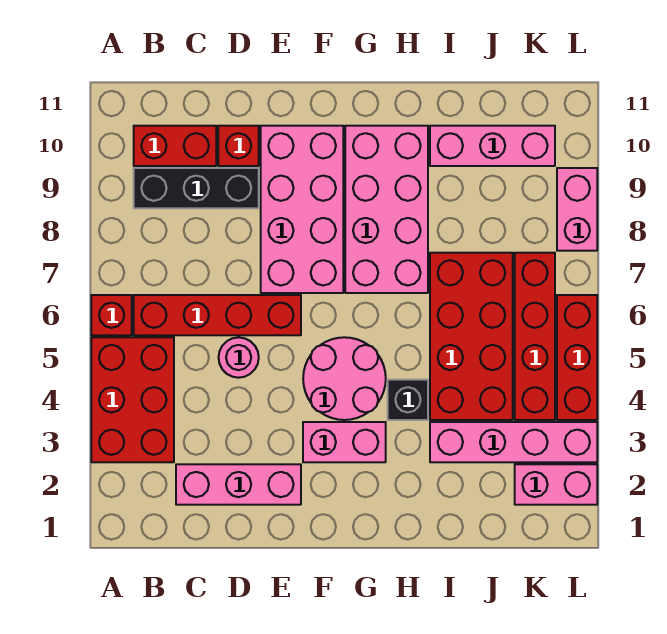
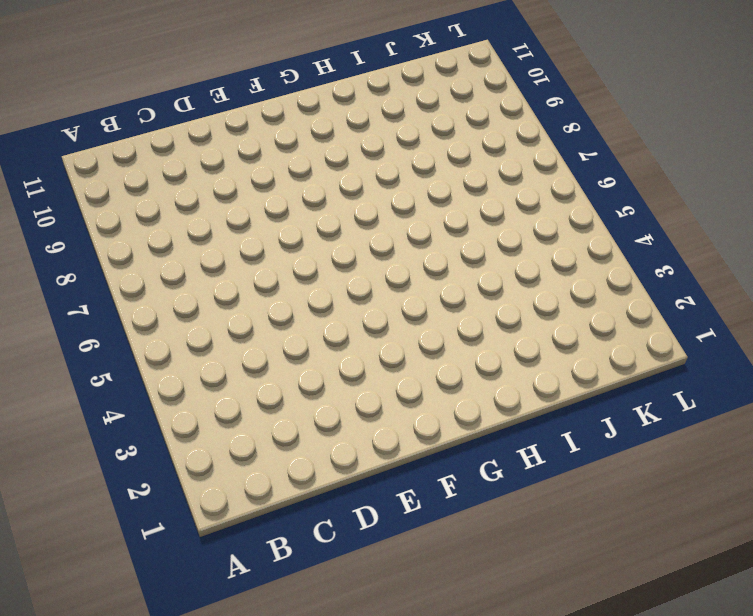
none -> red brick A3:B5 level 1
none -> red brick A6 level 1
none -> red brick B6:E6 level 1

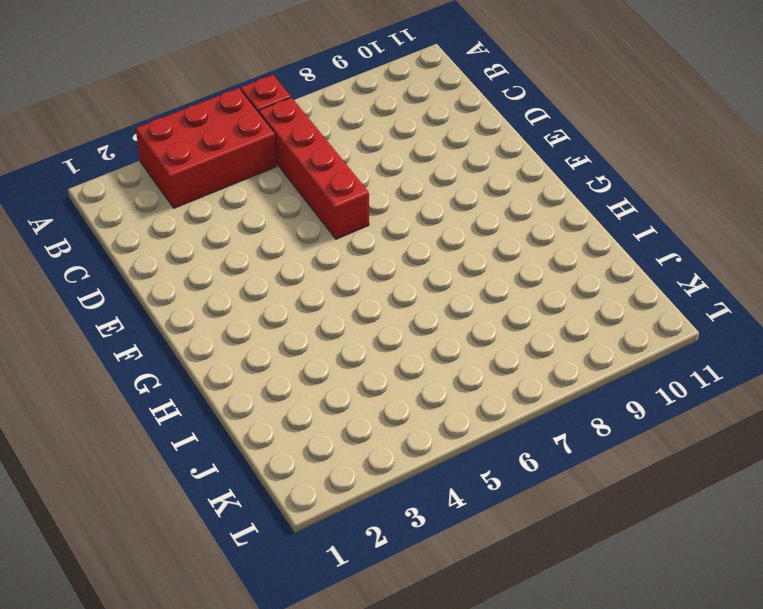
none -> black brick B9:D9 level 1
none -> red brick B10:C10 level 1
none -> pink brick C2:E2 level 1

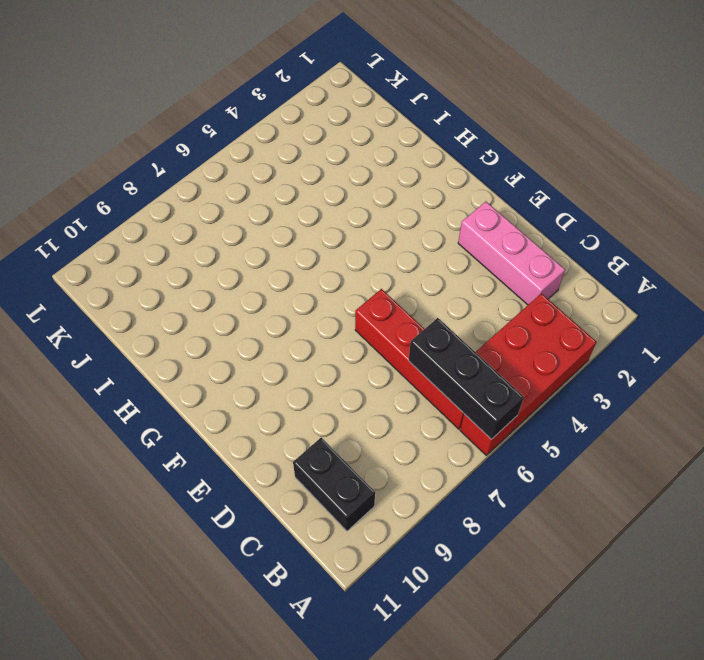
black brick A6:C6 level 2 -> black brick B9:D9 level 1
black brick B10:C10 level 1 -> red brick B10:C10 level 1
none -> pink round brick D5 level 1
none -> red brick D10 level 1
none -> pink brick E7:F10 level 1

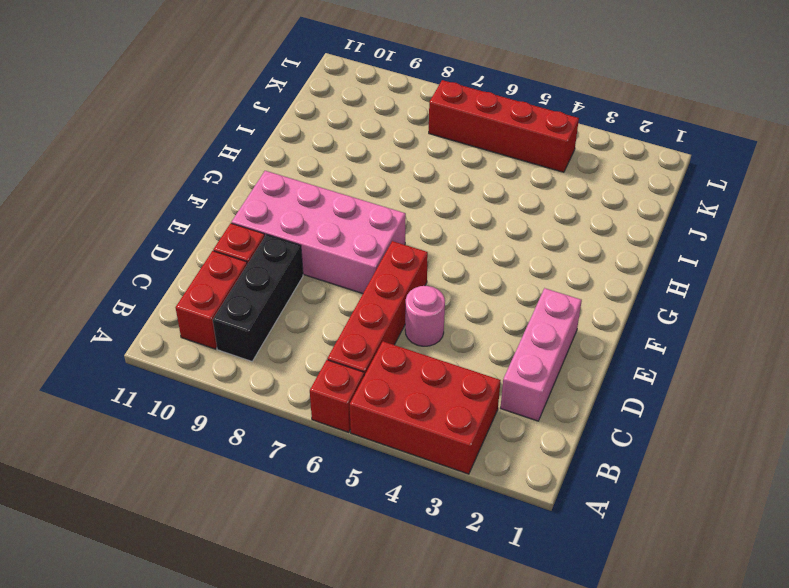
none -> pink brick F3:G3 level 1
none -> pink round brick F4:G5 level 1
none -> pink brick G7:H10 level 1

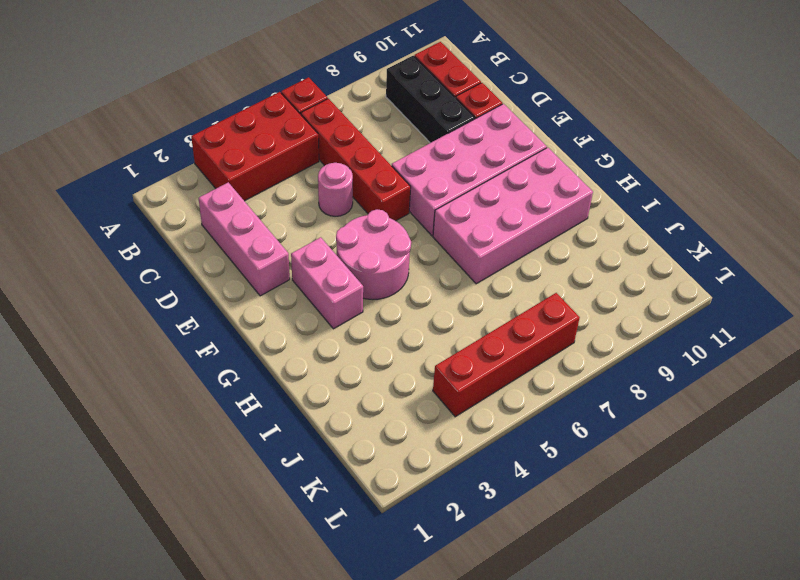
none -> black brick H4 level 1
none -> pink brick I3:L3 level 1
none -> red brick I4:J7 level 1

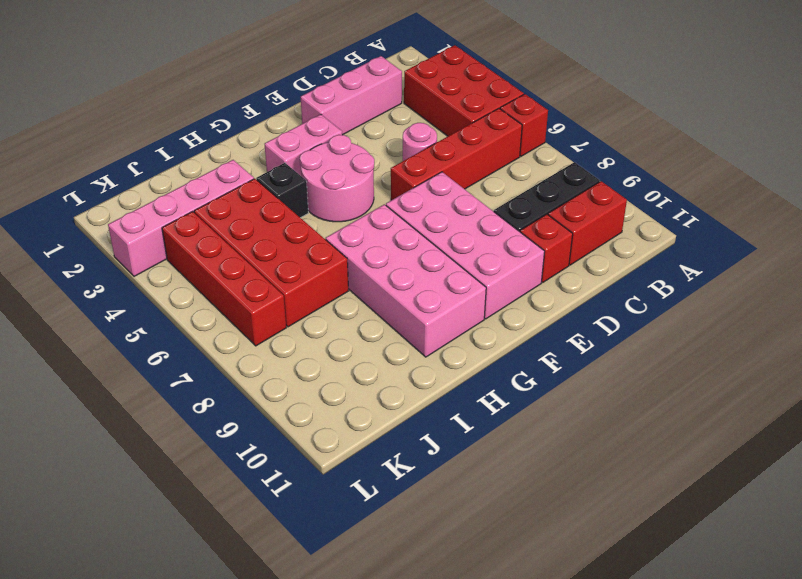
none -> pink brick I10:K10 level 1
none -> pink brick K2:L2 level 1
none -> red brick L4:L6 level 1

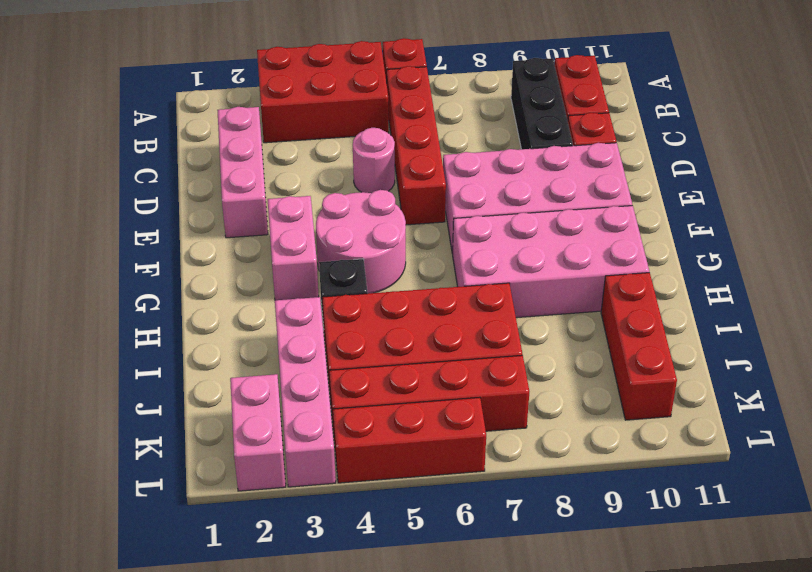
red brick I10:K10 level 1 -> pink brick I10:K10 level 1
none -> pink brick L8:L9 level 1

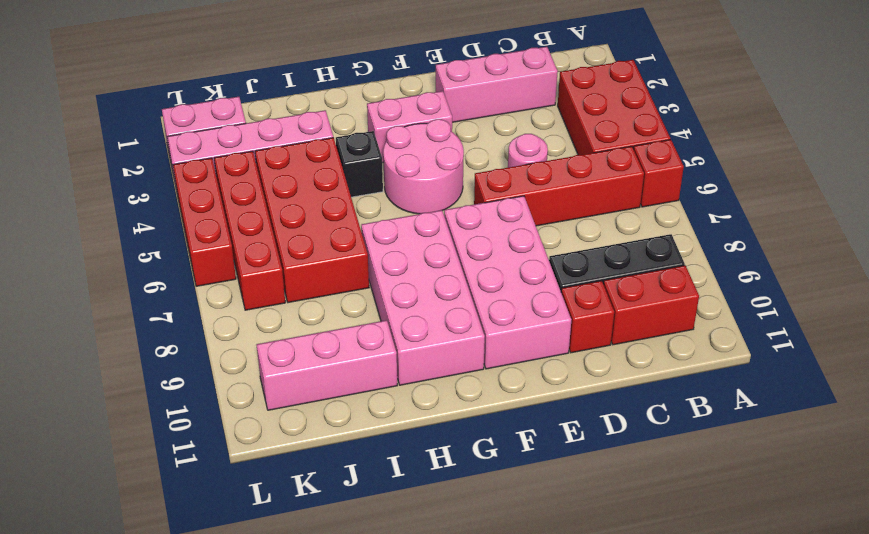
none -> pink brick L8:L9 level 1

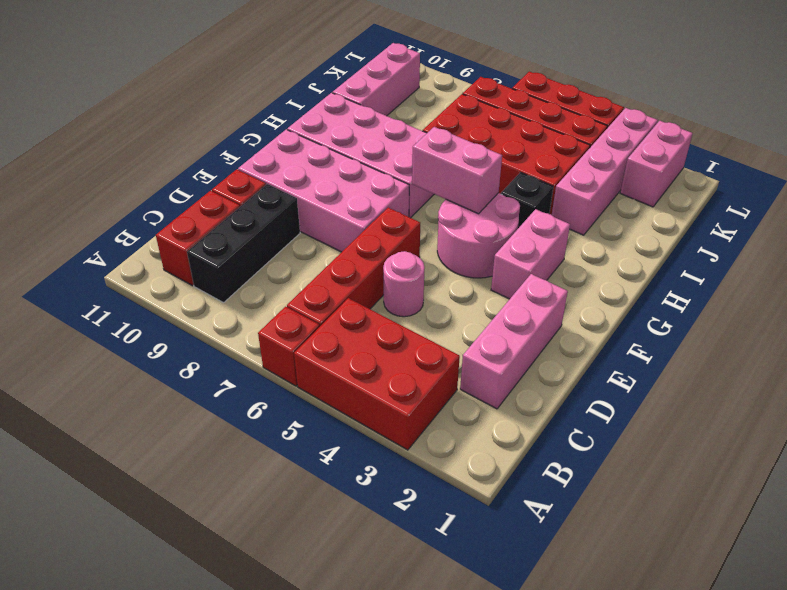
pink brick G5:G6 level 2 -> pink brick L8:L9 level 1

